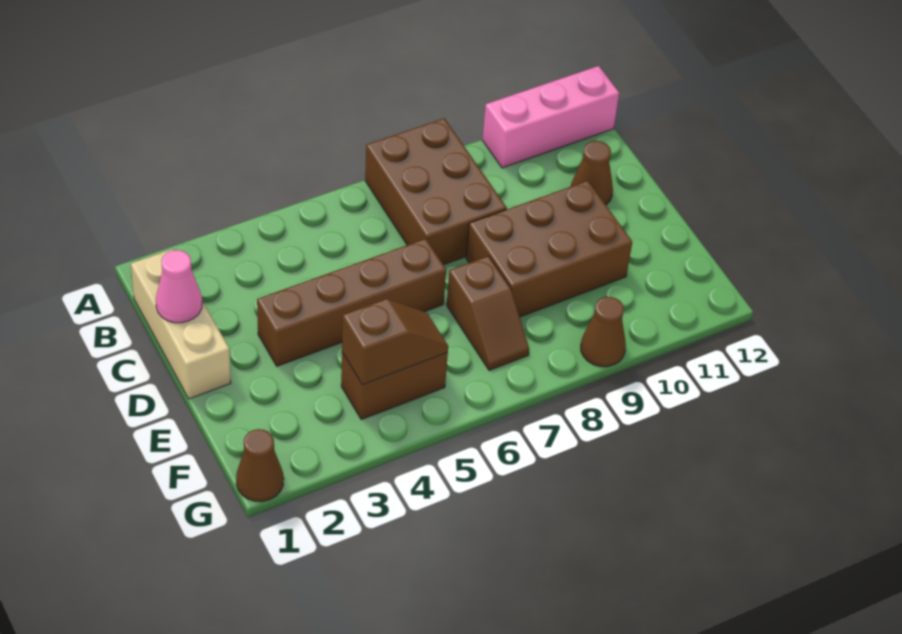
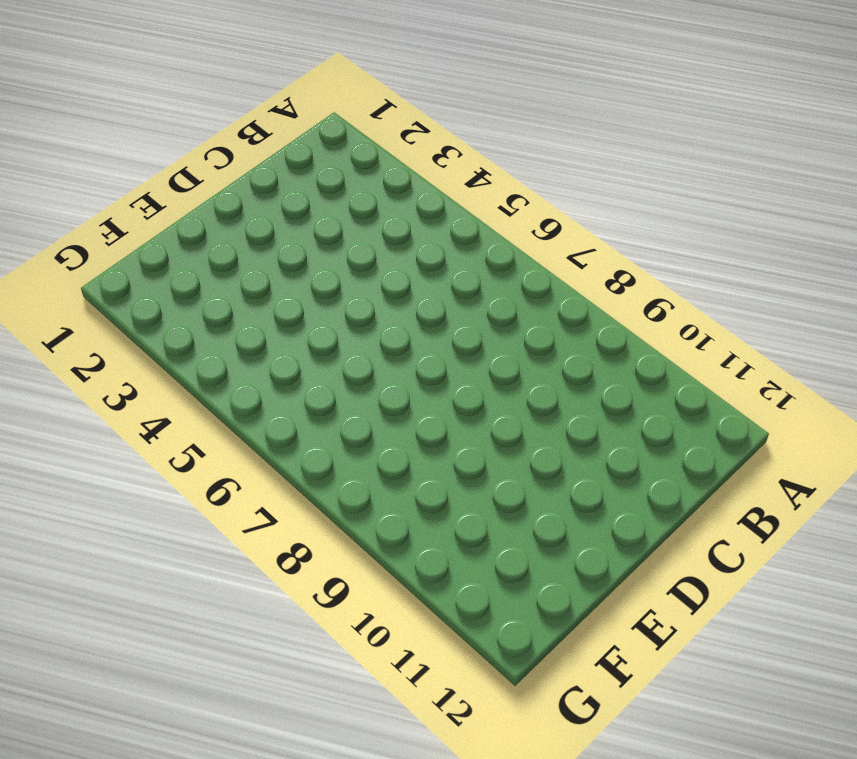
none -> brown brick A7:C8 level 1
none -> pink brick A10:A12 level 1
none -> tan brick B1:D1 level 1

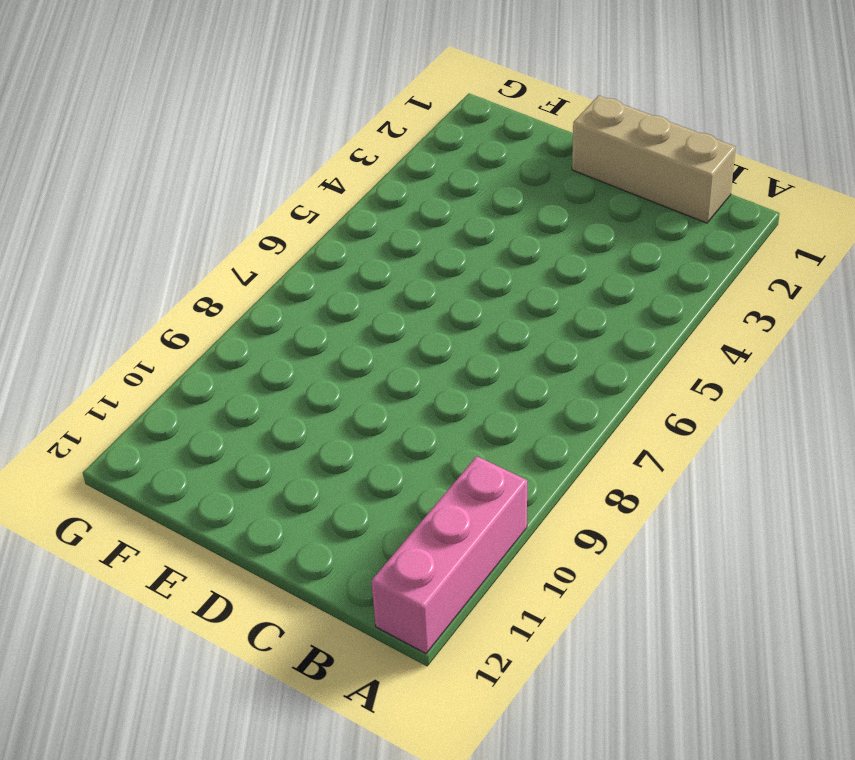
none -> brown brick A7:C8 level 1
none -> brown cone C11 level 1
none -> brown brick D3:D6 level 1

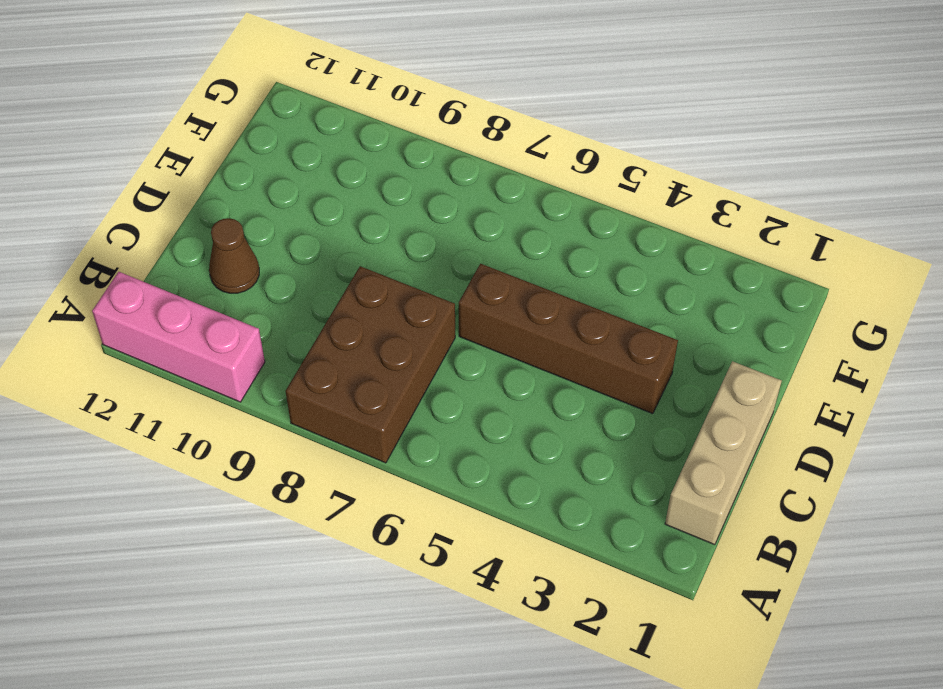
none -> brown brick D8:E10 level 1
none -> brown slope E7:F7 level 1 top E
none -> brown brick F4:F5 level 1

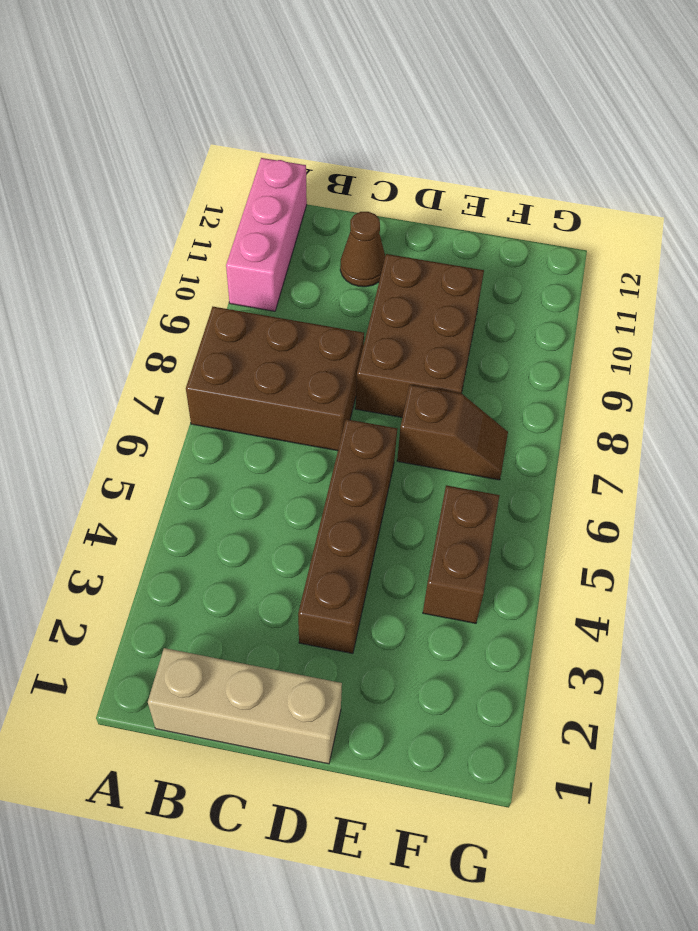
none -> brown cone G1 level 1
none -> brown cone G9 level 1
none -> pink cone C1 level 2

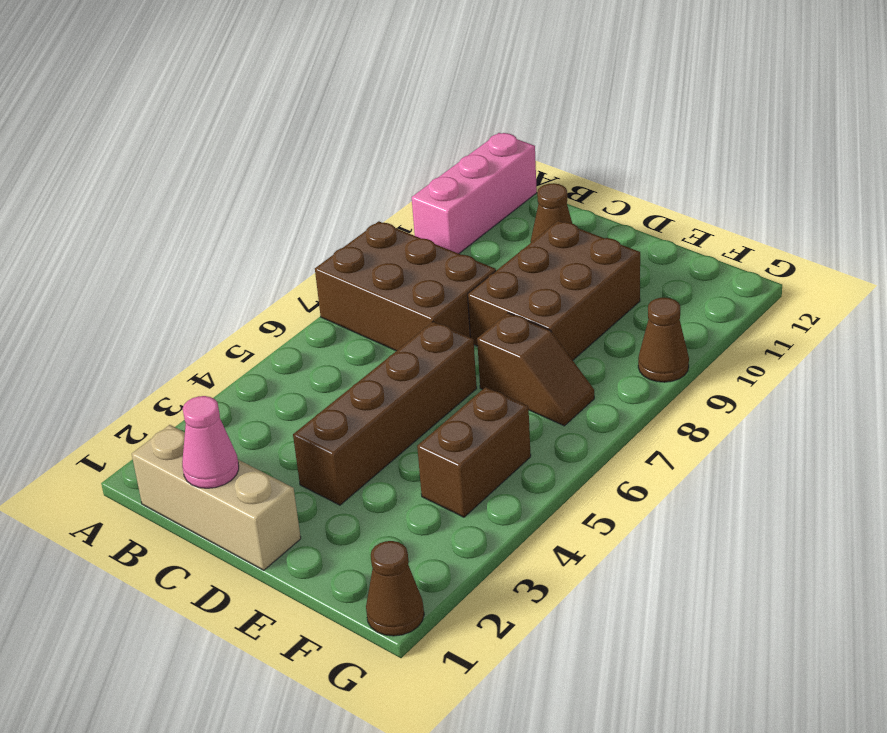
none -> brown slope F4:F5 level 2 top 4

